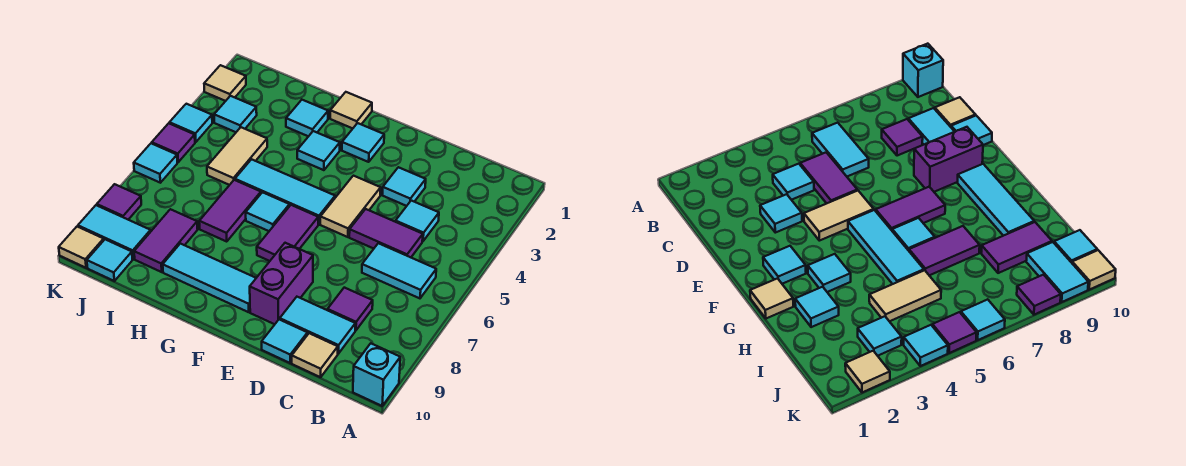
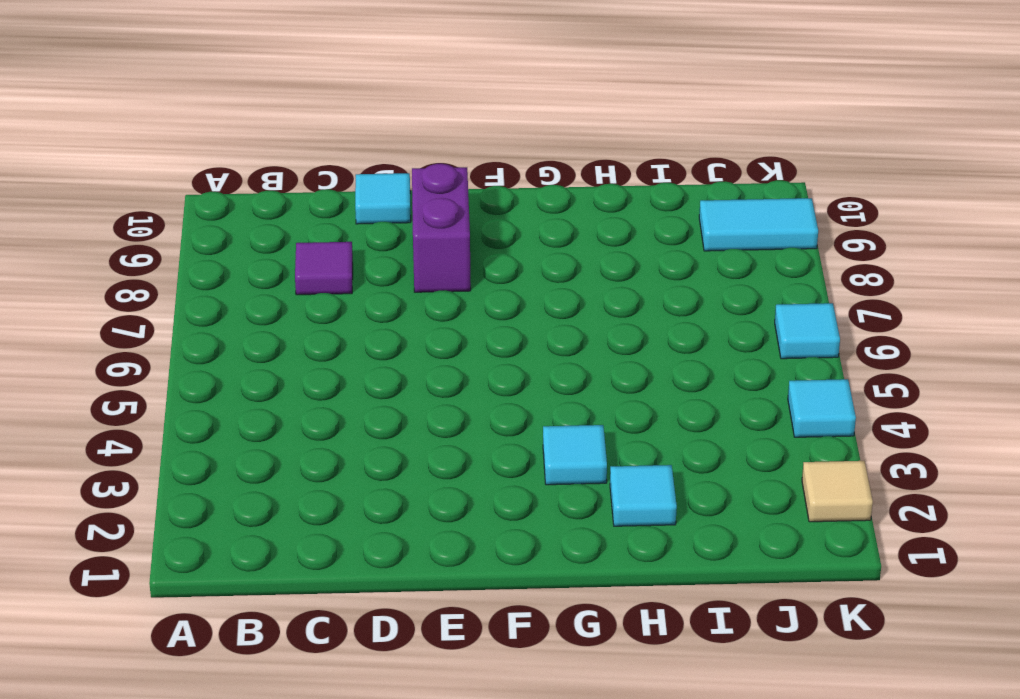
none -> cyan brick A10 level 1
none -> cyan tile B6:C6 level 1
none -> cyan tile C4 level 1
none -> purple tile C5:D5 level 1

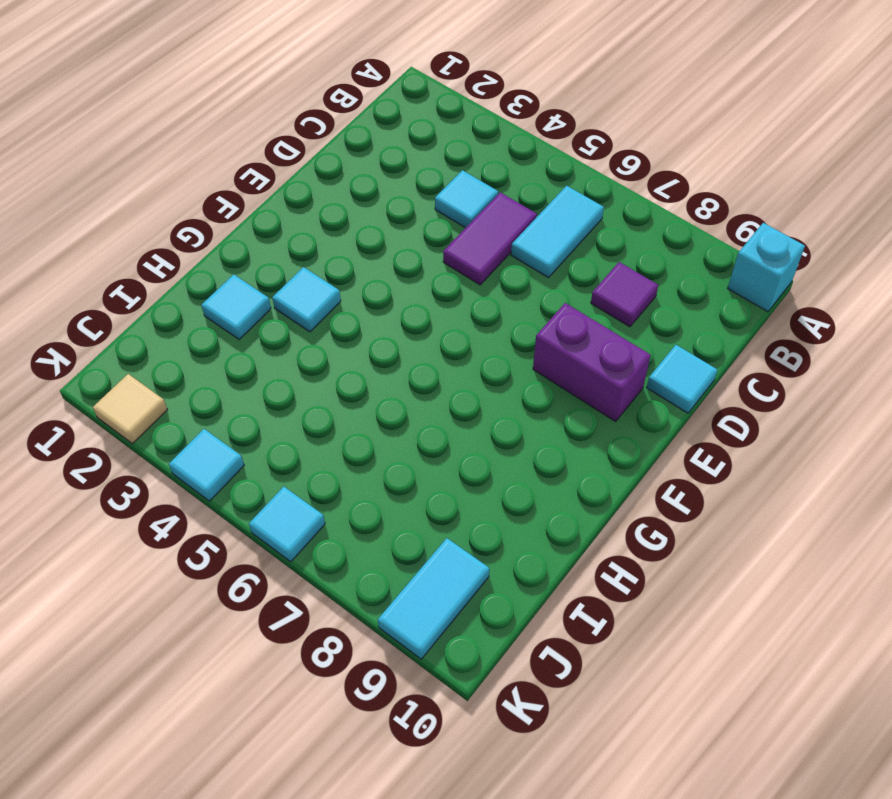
none -> cyan tile C9:D9 level 1
none -> tan tile C10 level 1
none -> cyan tile D3 level 1
none -> tan tile E4:E5 level 1

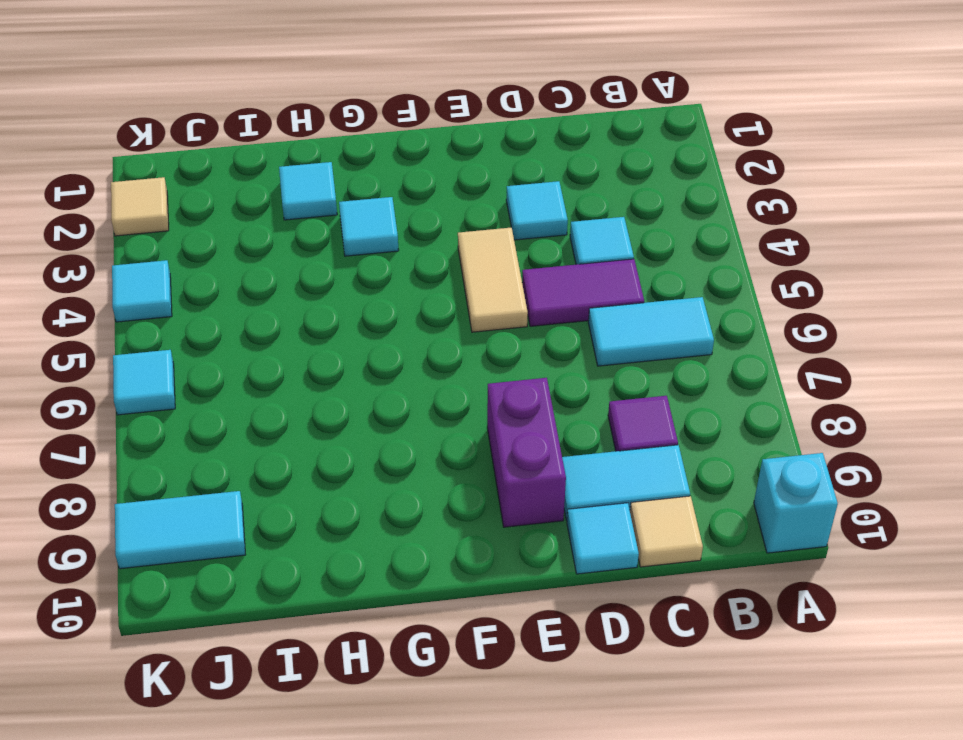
none -> cyan tile F2 level 1
none -> cyan tile F5:H5 level 1
none -> purple tile F6:F7 level 1
none -> cyan tile F9:H9 level 1

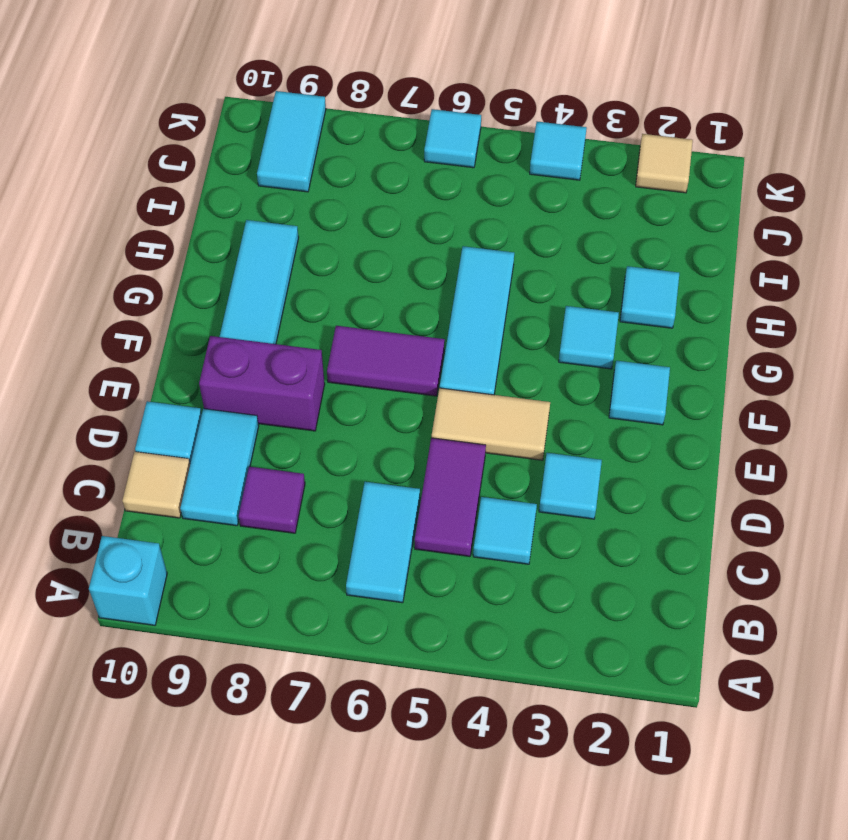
none -> tan tile G1 level 1
none -> cyan tile G6 level 1
none -> purple tile H6:H7 level 1
none -> tan tile I4:I5 level 1

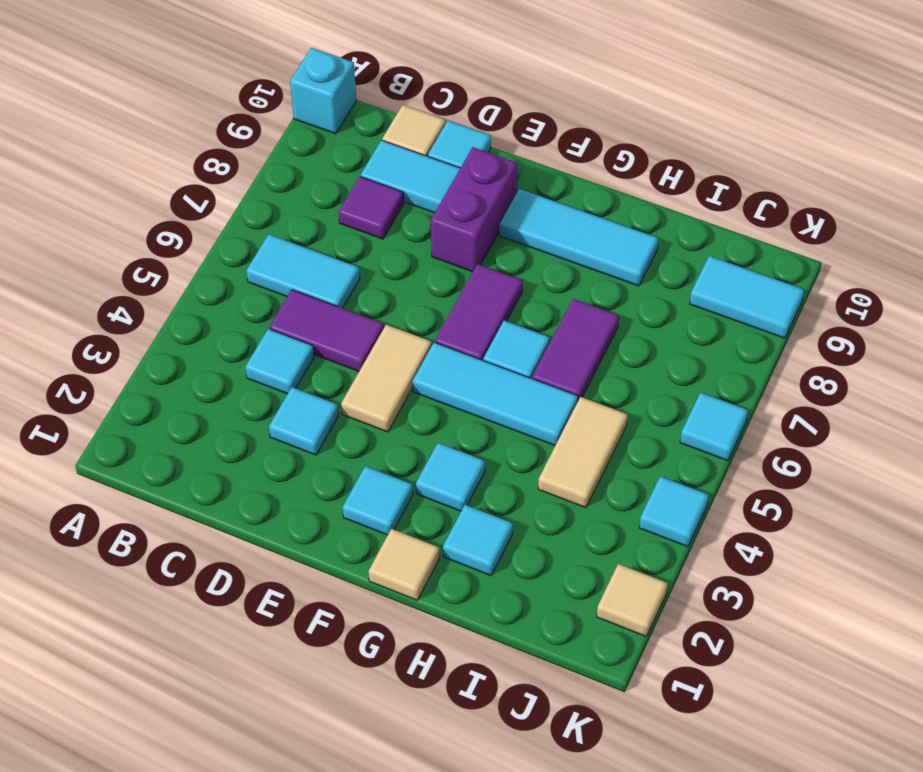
none -> purple tile I8:I9 level 1
none -> cyan tile J3 level 1
none -> cyan tile J10 level 1
none -> purple tile K5 level 1

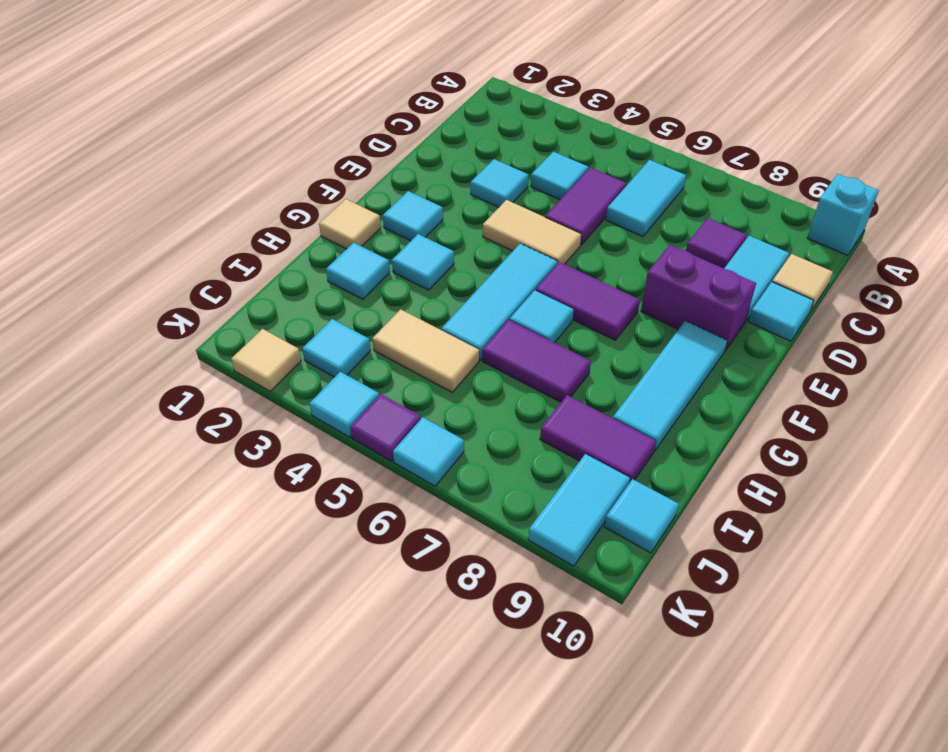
none -> purple tile K8 level 1
none -> tan tile K10 level 1

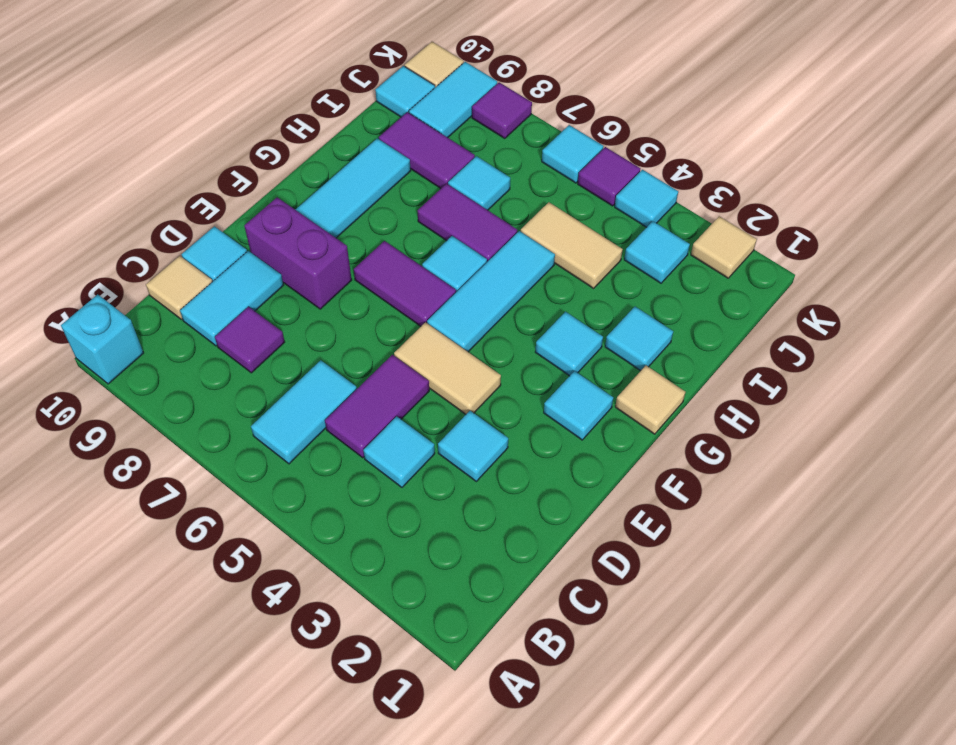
cyan tile I7 level 1 -> none

